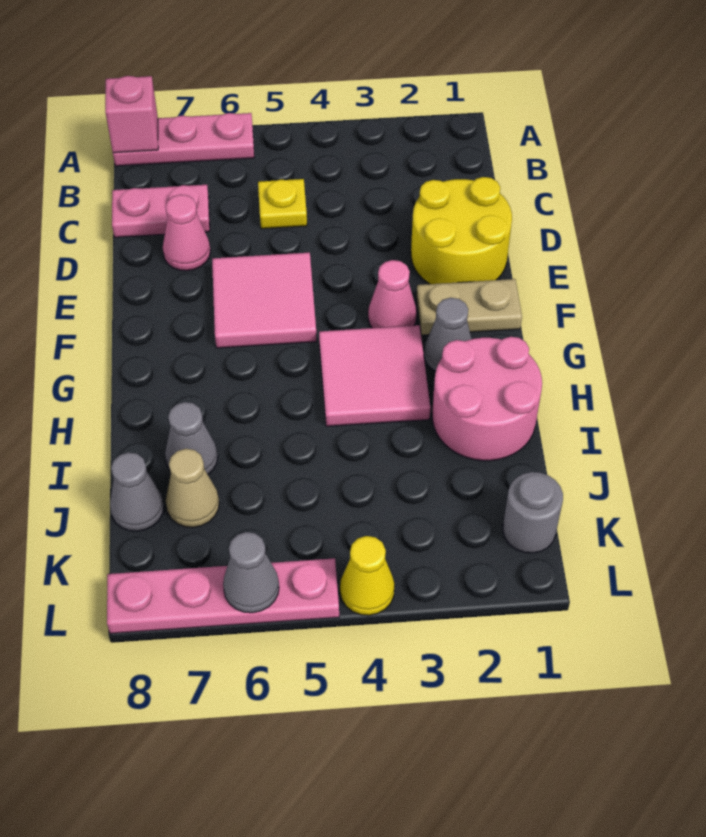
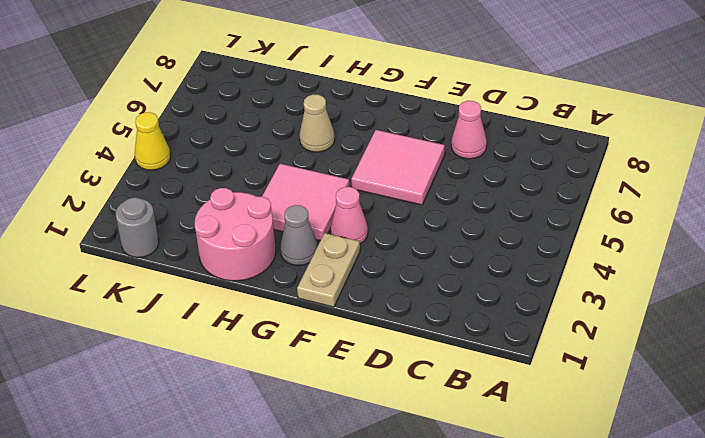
tan cone H6 level 1 -> tan cone J7 level 1
none -> pink plate A6:A8 level 1
none -> yellow plate C5 level 1
none -> pink plate C7:C8 level 1

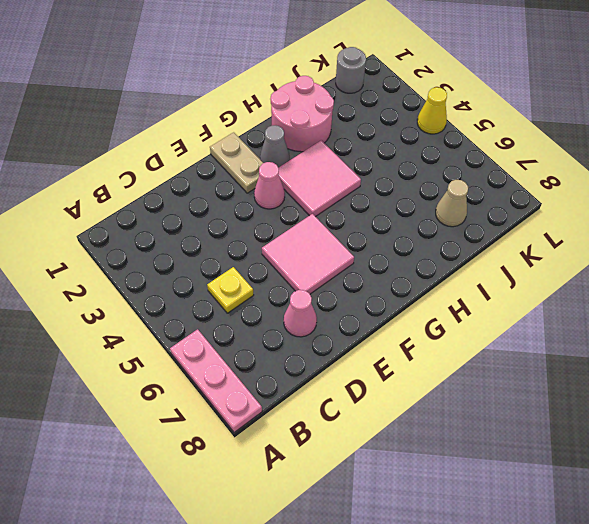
none -> pink plate C7:C8 level 1
none -> yellow round brick D1:E2 level 1
none -> grey cone I7 level 1

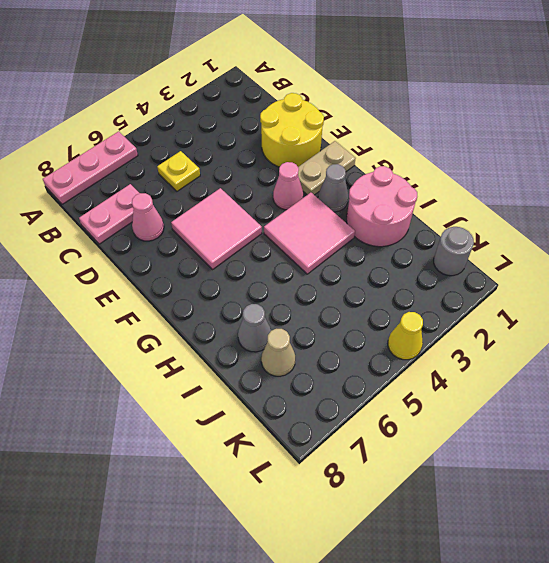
none -> grey cone J8 level 1
none -> pink plate L5:L8 level 1
none -> pink brick A8 level 2

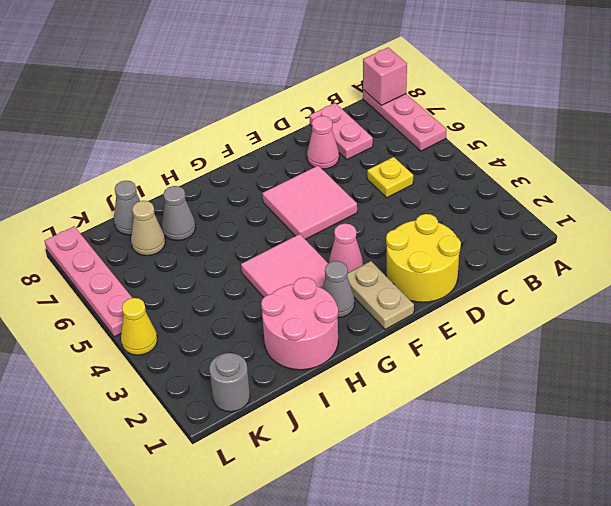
none -> grey cone L6 level 2

